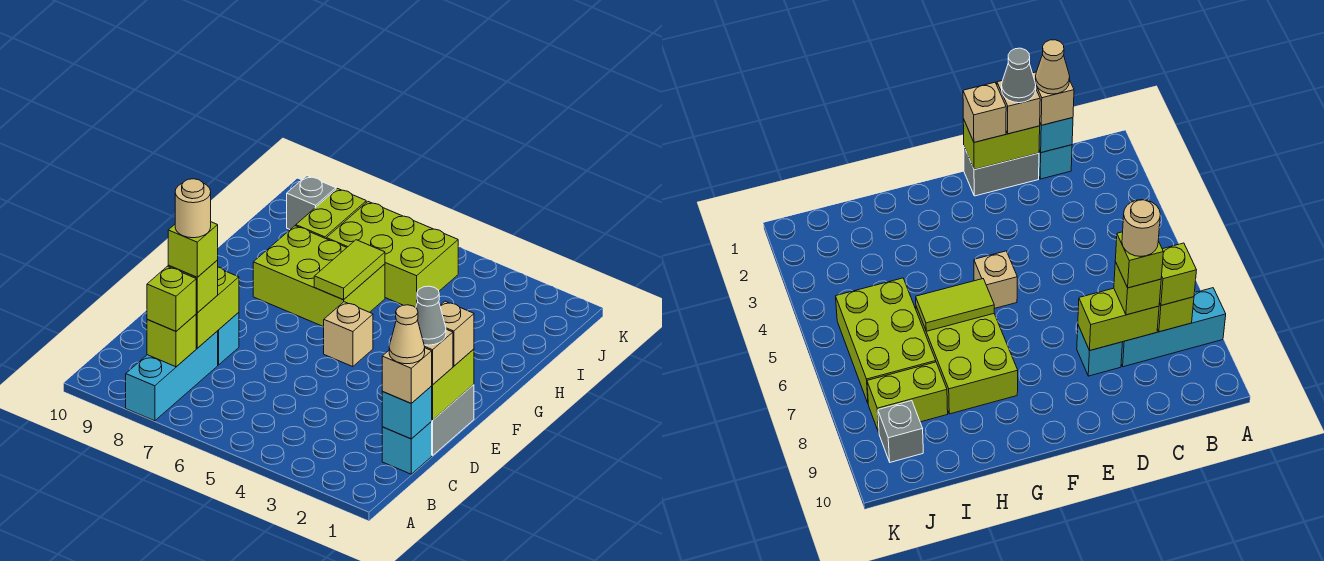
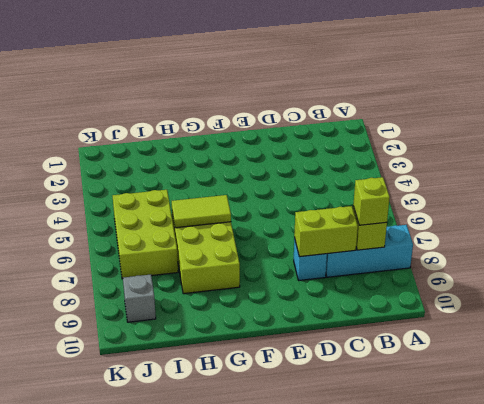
none -> cyan brick C1 level 1
none -> grey brick D1:E1 level 1
none -> tan brick F5 level 1

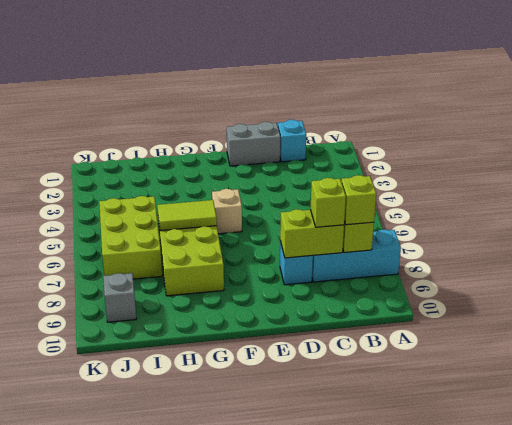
none -> lime brick I8:J8 level 1
none -> cyan brick C1 level 2
none -> lime brick D1:E1 level 2

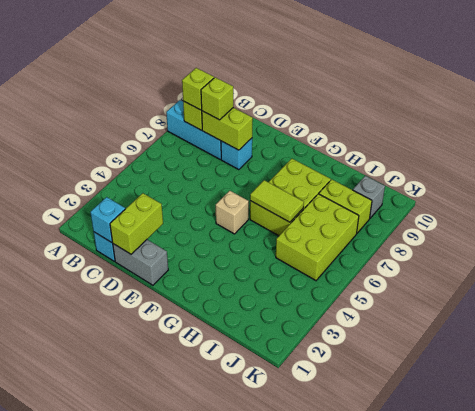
lime brick D1:D2 level 2 -> lime brick D1:E1 level 2
none -> tan brick C1 level 3
none -> tan brick D1 level 3
none -> tan brick E1 level 3

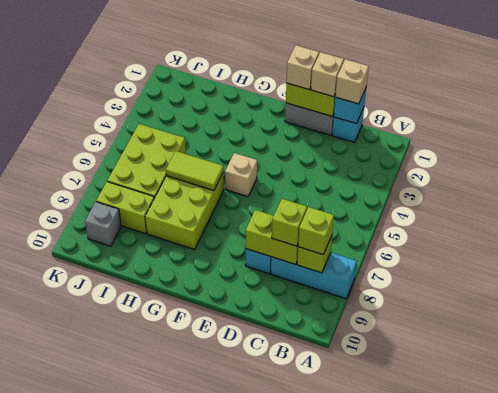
none -> tan cone C1 level 4
none -> lime brick C8 level 4
none -> grey cone D1 level 4

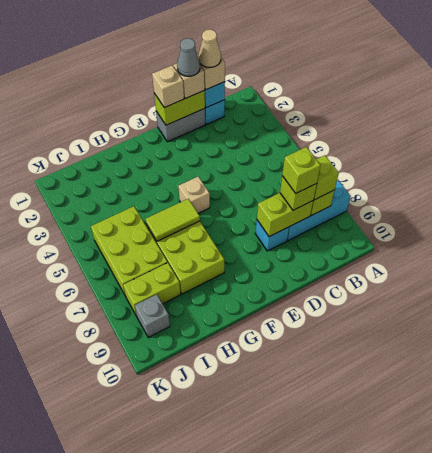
none -> tan round brick C8 level 5

